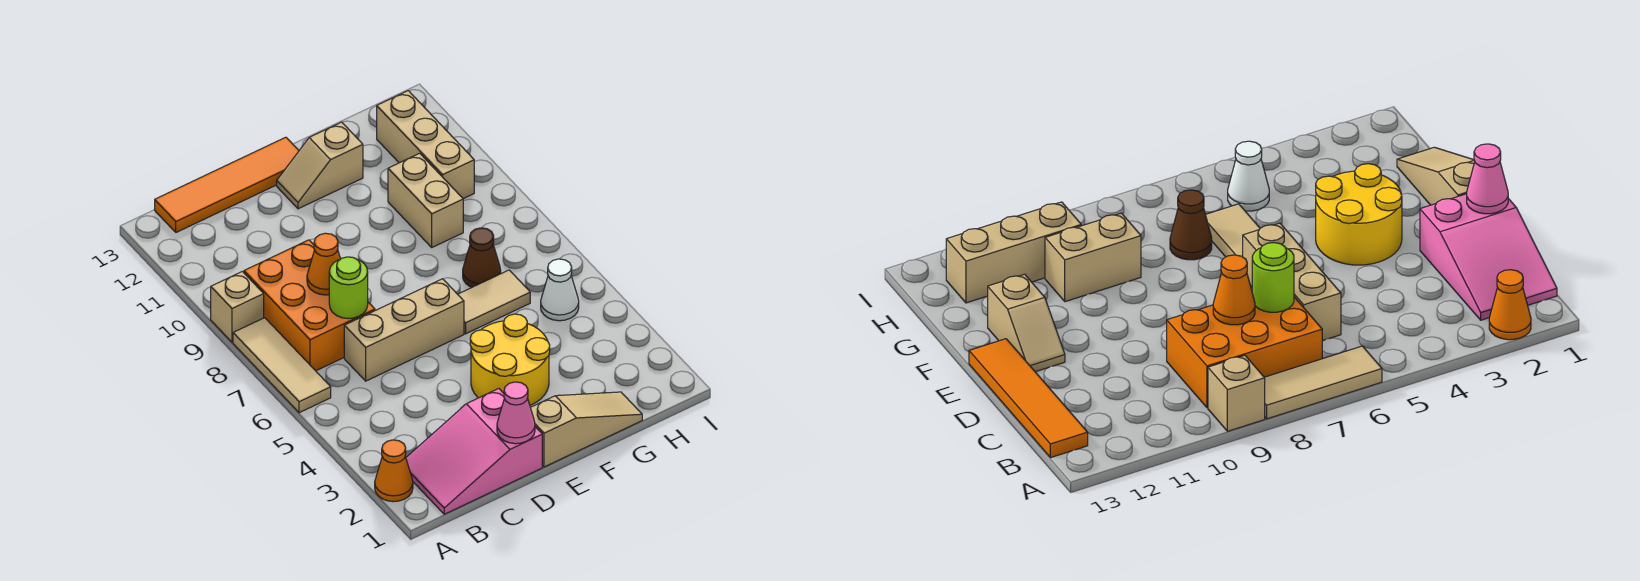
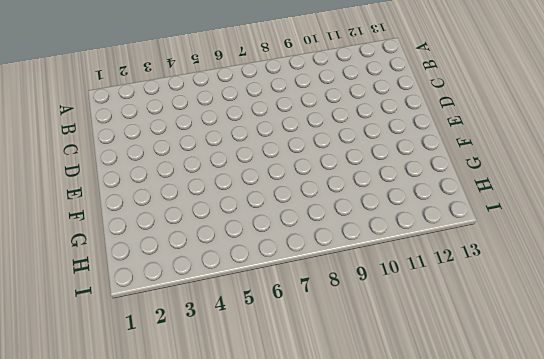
none -> orange cone A2 level 1
none -> tan tile A6:A8 level 1
none -> tan brick A9 level 1

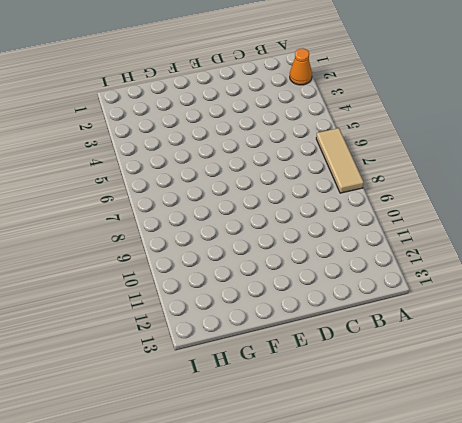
none -> tan brick A9 level 1
none -> pink slope B1:D2 level 1 top D
none -> orange brick B7:C9 level 1

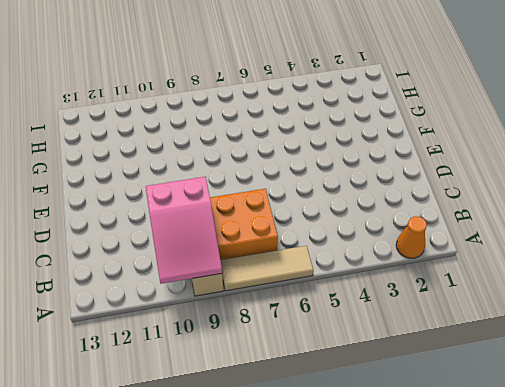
pink slope A9:C10 level 2 top C -> pink slope B1:D2 level 1 top D
none -> orange tile B13:E13 level 1
none -> tan brick C6:E6 level 1
none -> tan slope E1:G1 level 1 top E

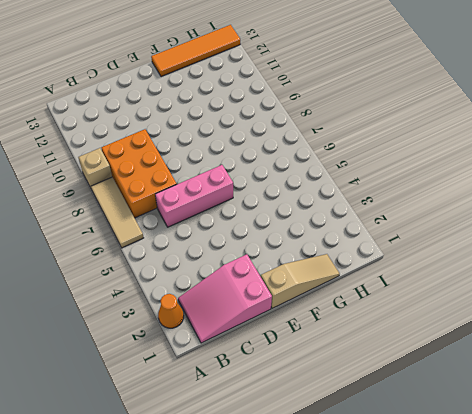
pink brick C6:E6 level 1 -> tan brick C6:E6 level 1
orange tile F13:I13 level 1 -> orange tile B13:E13 level 1
none -> yellow round brick E3:F4 level 1
none -> tan slope E12:F12 level 1 top F
none -> tan tile F6:G6 level 1

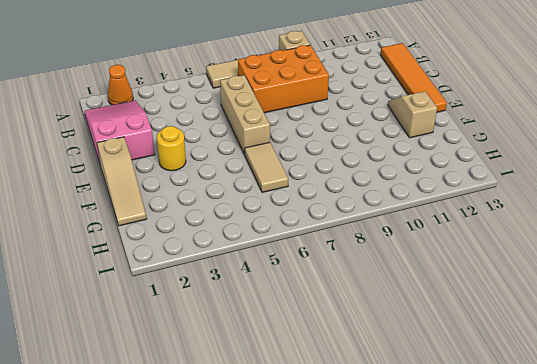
yellow round brick E3 level 1 -> yellow round brick E3:F4 level 1
none -> brown cone G7 level 1
none -> tan brick G9:G10 level 1
none -> white cone H5 level 1

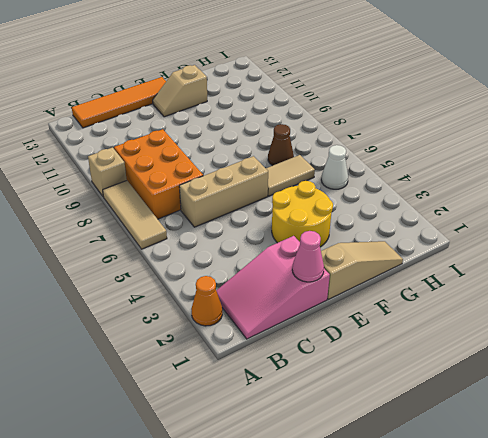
none -> tan brick G9:G10 level 1
none -> tan brick H10:H12 level 1
none -> lime round brick C7 level 2

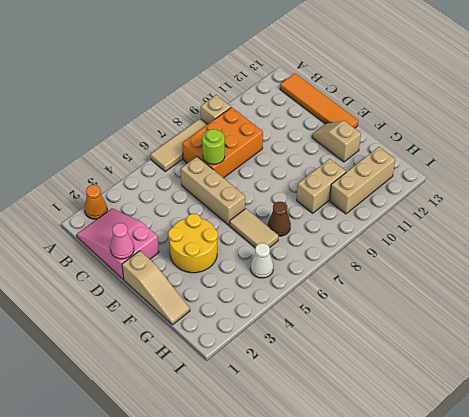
none -> orange cone C8 level 2

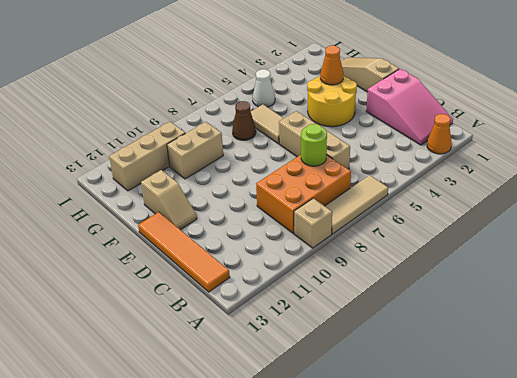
orange cone F3 level 2 -> orange cone C8 level 2
none -> pink cone D1 level 2

